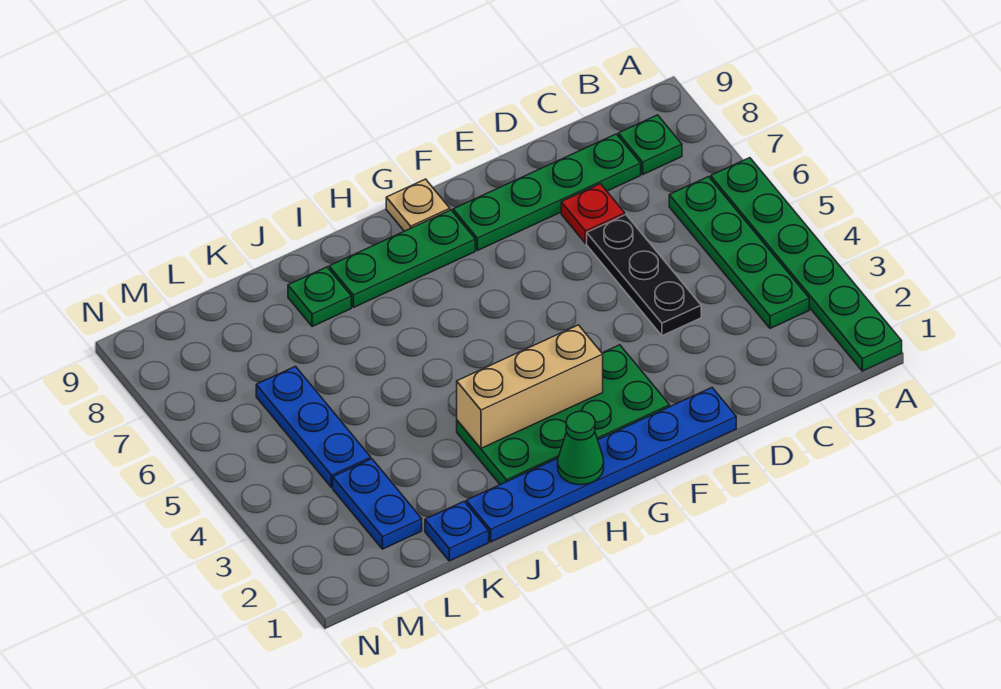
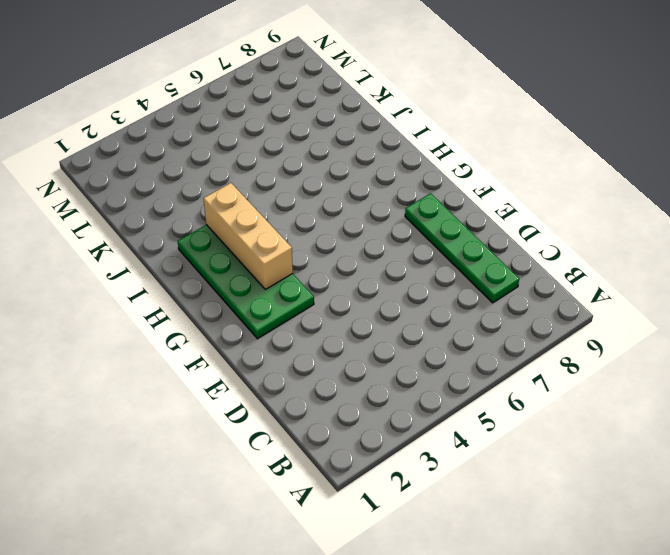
none -> green plate A1:A6 level 1
none -> green plate B3:B6 level 1
none -> green plate B8 level 1

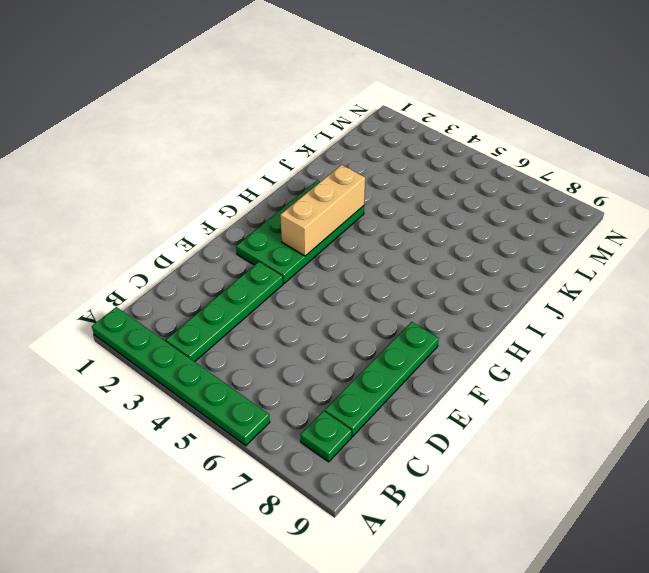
green plate B3:E3 level 1 -> green plate B3:B6 level 1
none -> black plate D4:D6 level 1
none -> red plate D7 level 1
none -> blue plate E1:J1 level 1

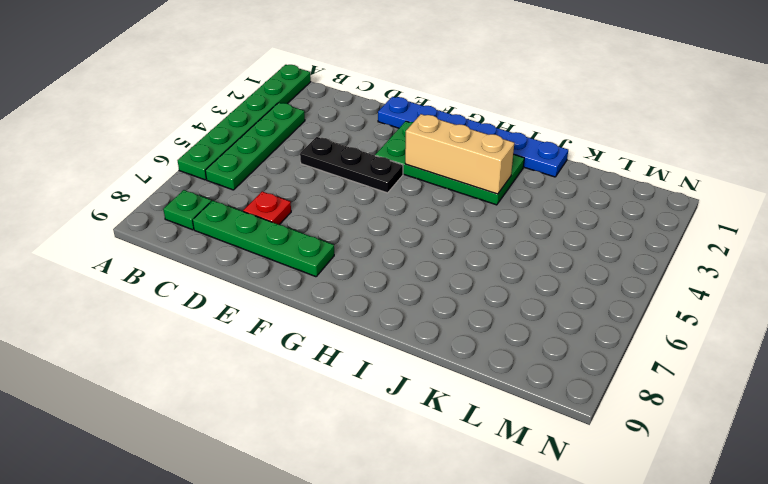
black plate D4:F4 level 1 -> black plate D4:D6 level 1
none -> green plate G8:I8 level 1
none -> tan plate G9 level 1
none -> green plate J8 level 1

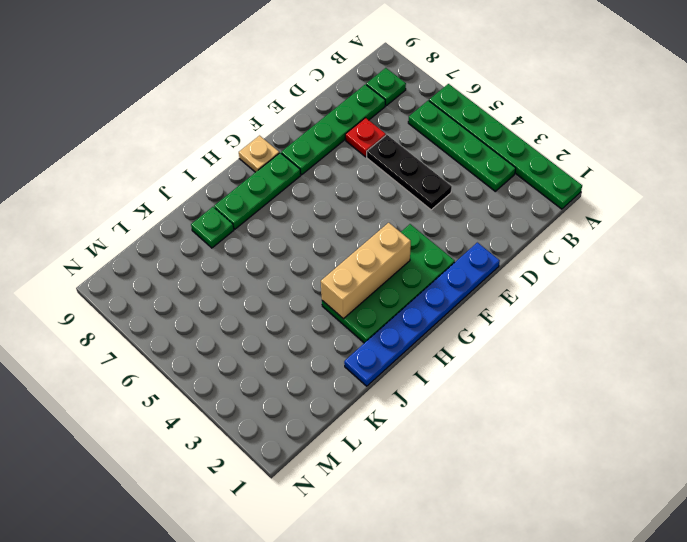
none -> blue plate K1 level 1
none -> blue plate L2:L3 level 1
none -> blue plate L4:L6 level 1

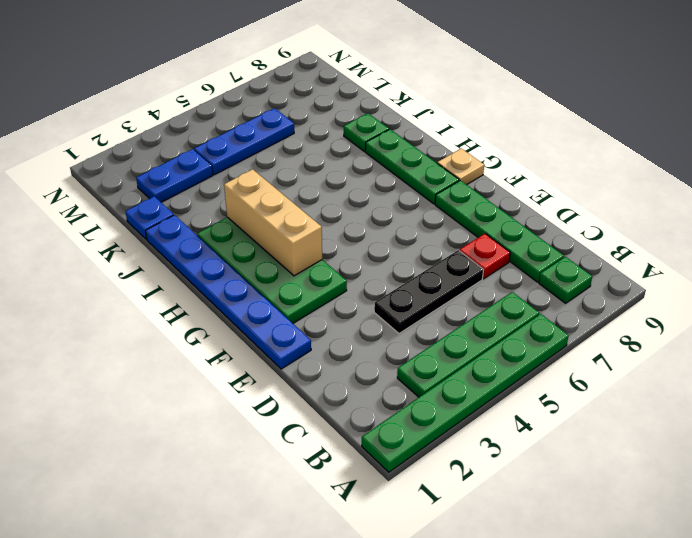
none -> green cone H1 level 2

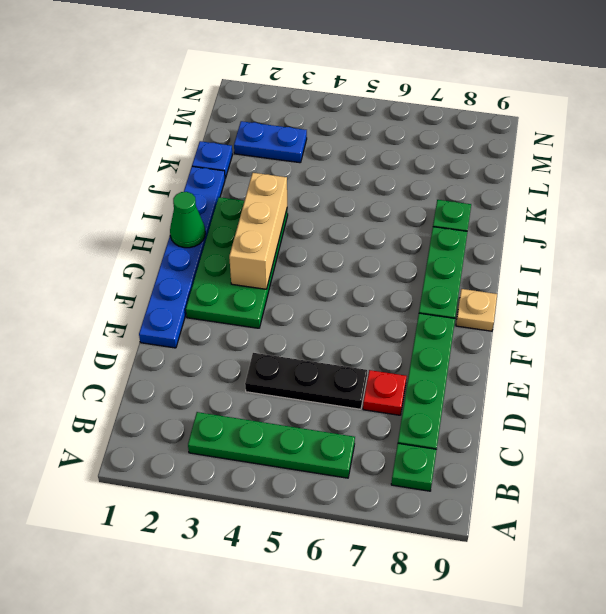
none -> green plate A1:A6 level 1
none -> blue plate L4:L6 level 1

